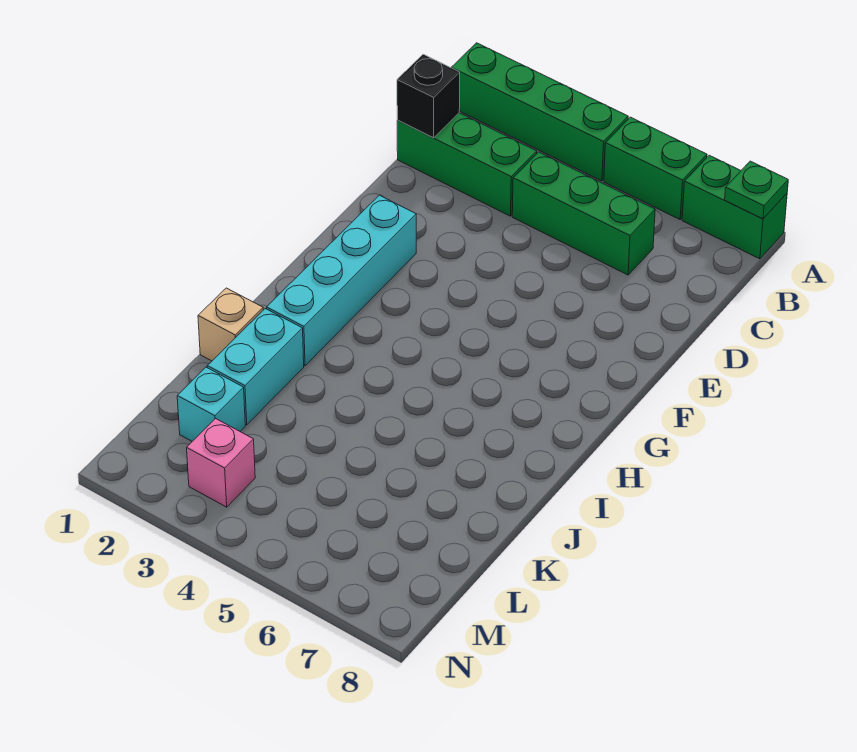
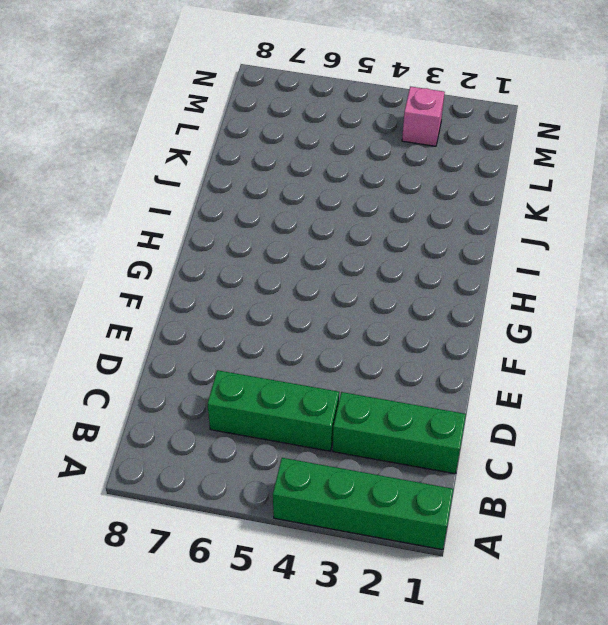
none -> green brick A5:A6 level 1
none -> green brick A7:A8 level 1
none -> cyan brick F2:I2 level 1

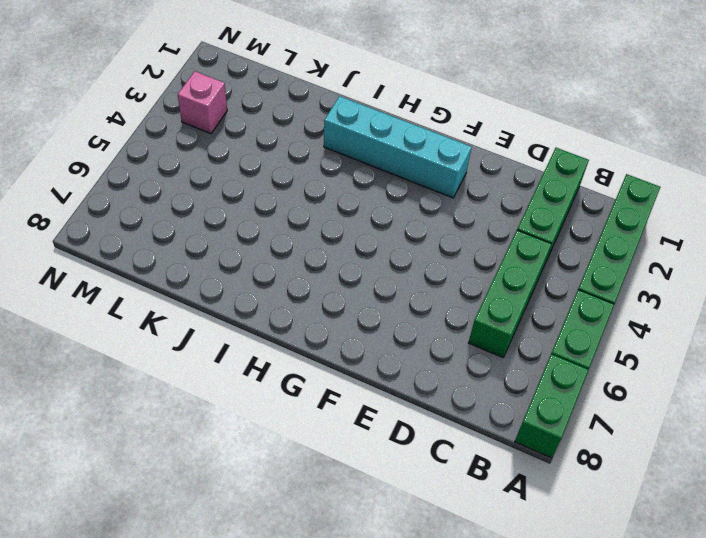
none -> tan brick J1 level 1
none -> cyan brick J2:K2 level 1
none -> cyan brick L2 level 1

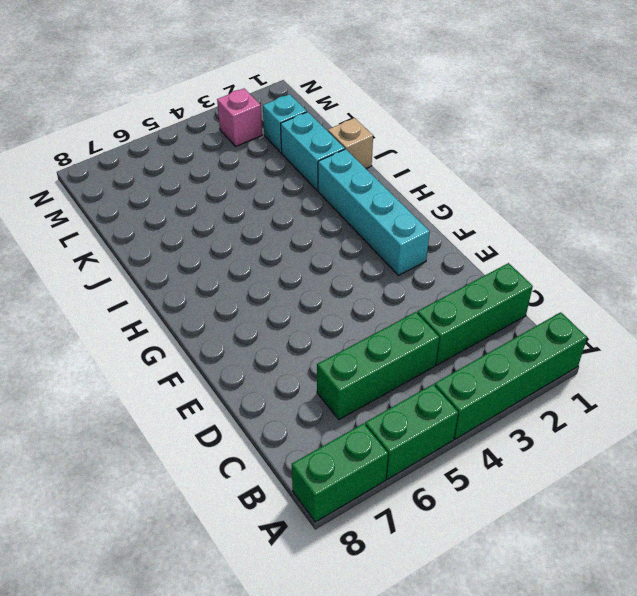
none -> green plate A8 level 2
none -> black brick C1 level 2

